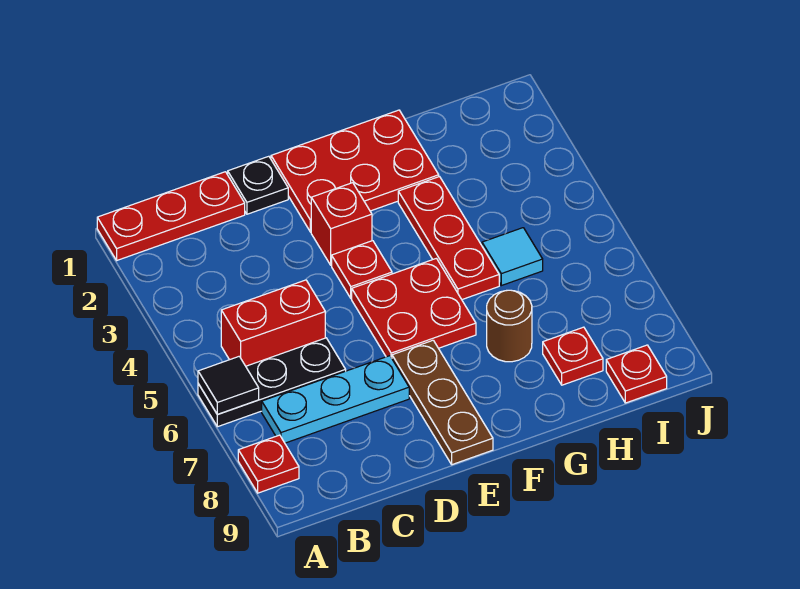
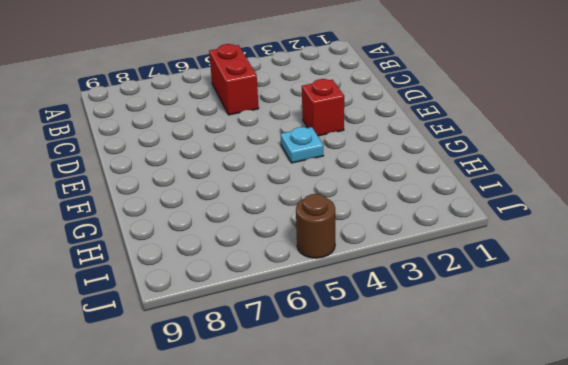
cyan plate F4 level 1 -> none
brown round brick J5 level 1 -> brown round brick G7 level 1
none -> red plate A1:C1 level 1
none -> black plate A6:C6 level 1
none -> red plate A8 level 1

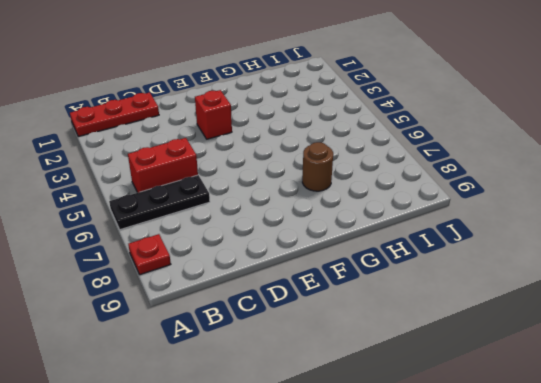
none -> cyan plate B7:D7 level 1
none -> black plate D1 level 1
none -> red plate E1:G2 level 1

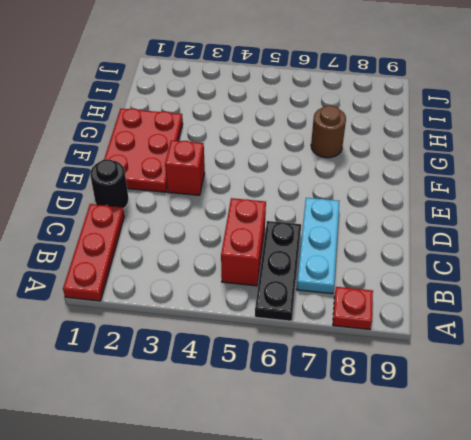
black round brick D1 level 1 -> black plate D1 level 1
none -> red plate E4 level 1
none -> red plate E5:F6 level 1
none -> brown plate E7:E9 level 1

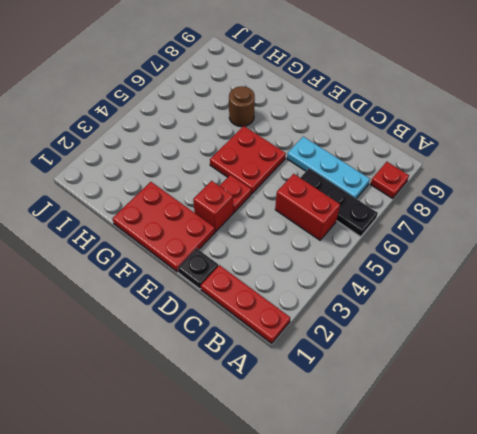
none -> brown plate E7:E9 level 1
none -> red plate G3:G5 level 1
none -> cyan tile H5 level 1

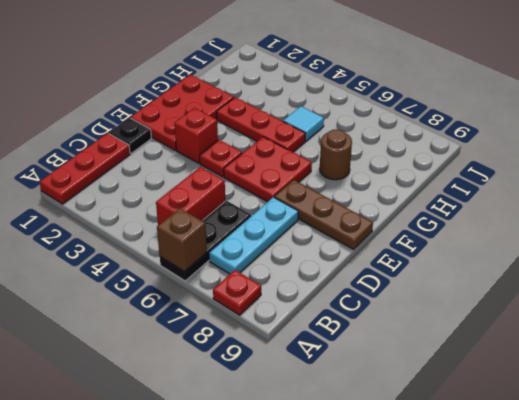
brown brick A6 level 2 -> black tile A6 level 2
none -> red plate H8 level 1
none -> red plate I9 level 1

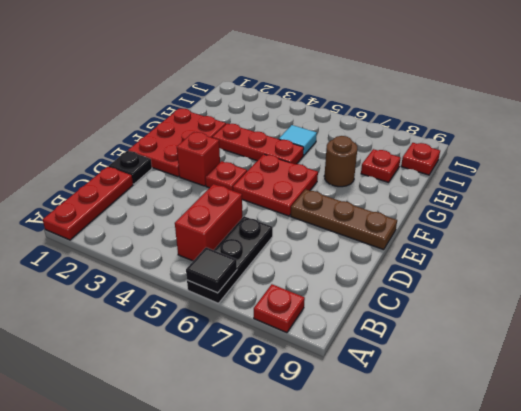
none -> cyan plate B7:D7 level 1

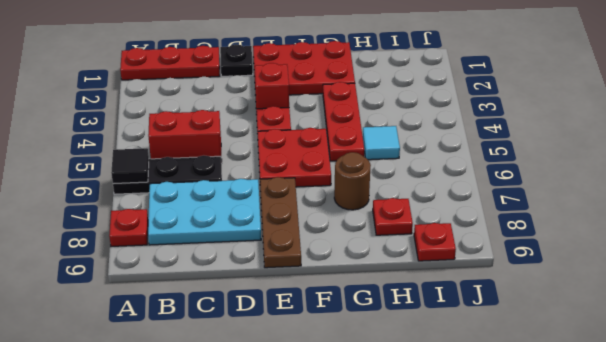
cyan plate B7:D8 level 1 -> cyan plate B7:D7 level 1

